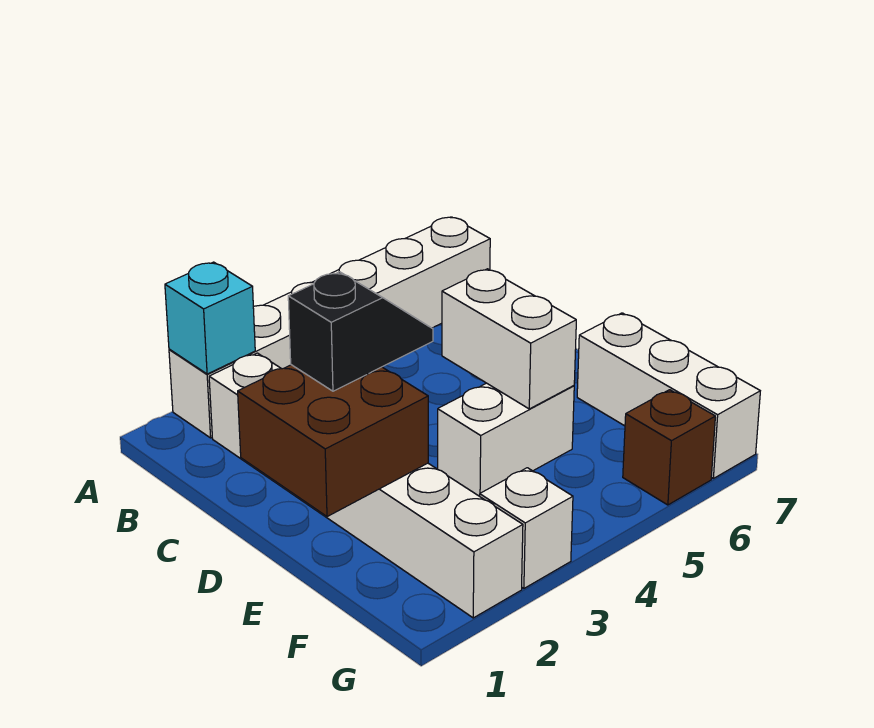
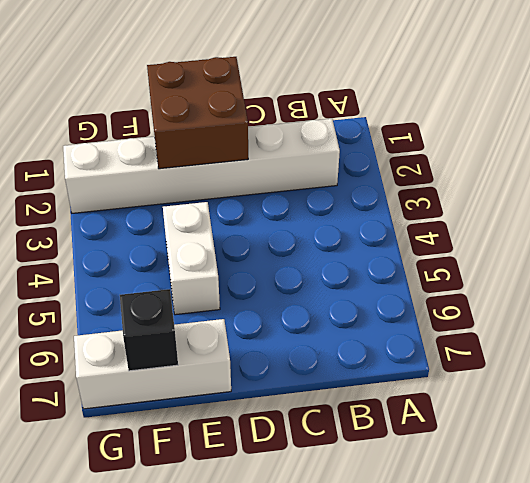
black brick F7 level 2 -> none
none -> white brick A2:A7 level 1
none -> white brick G3 level 1

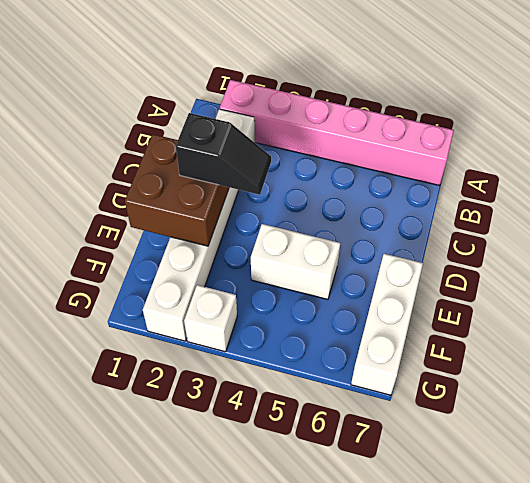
pink brick A2:A7 level 1 -> white brick A2:A7 level 1
none -> brown brick G6 level 1
none -> cyan brick A2 level 2

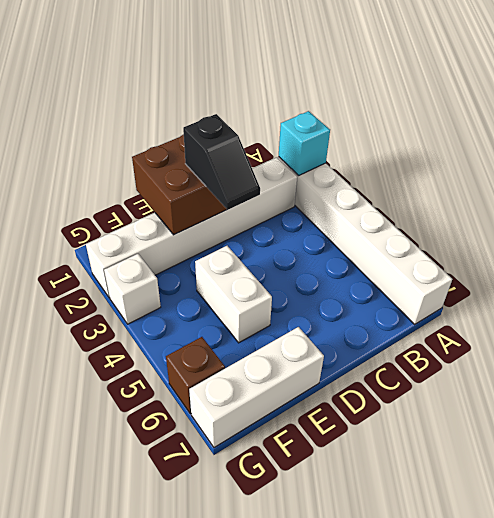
none -> white brick D5:E5 level 2

